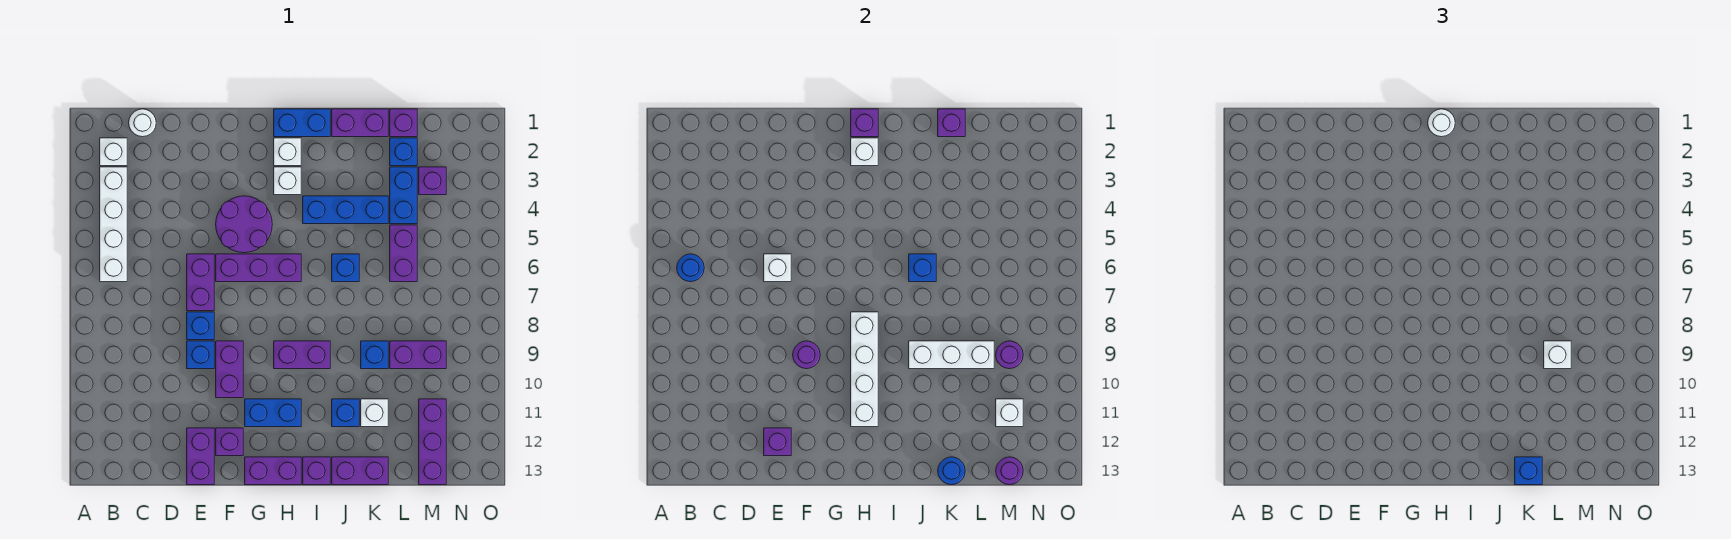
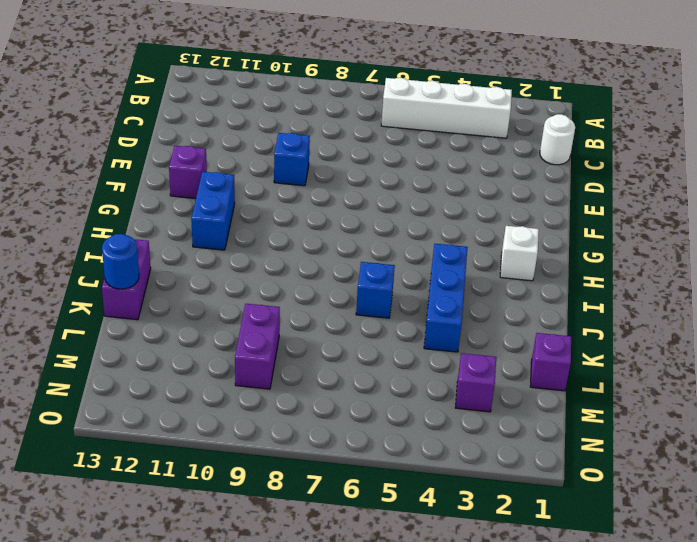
none -> white brick B2 level 1
none -> purple brick E6:E7 level 1
none -> blue brick E8 level 1
none -> purple brick E12:E13 level 1

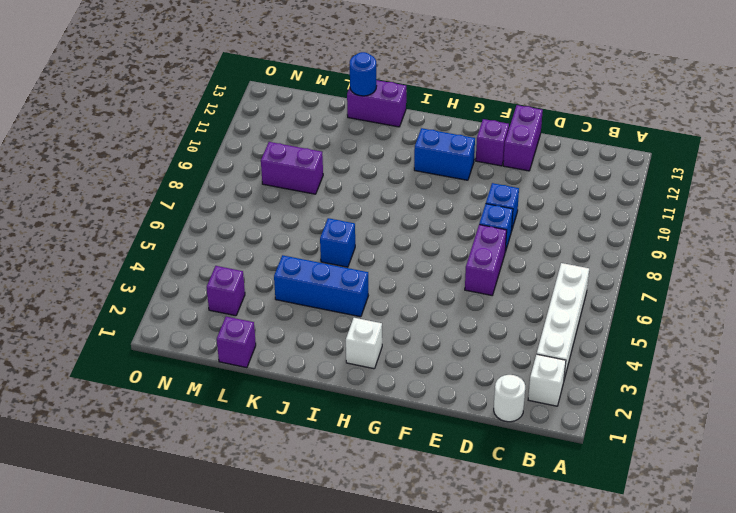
none -> purple round brick F4:G5 level 1
none -> purple brick F6:H6 level 1
none -> purple brick F9:F10 level 1
none -> purple brick G13:H13 level 1

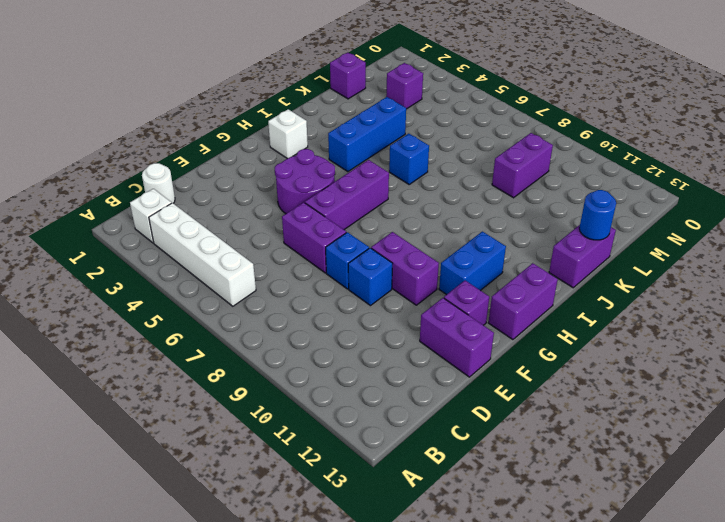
none -> blue brick H1:I1 level 1
none -> white brick H3 level 1
none -> purple brick H9:I9 level 1
none -> purple brick I13 level 1

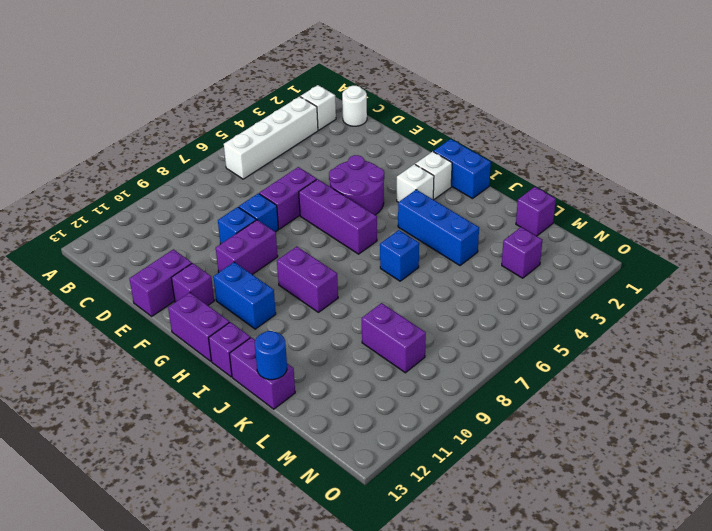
none -> purple brick J1:K1 level 1
none -> blue brick J11 level 1
none -> blue brick K9 level 1
none -> white brick K11 level 1

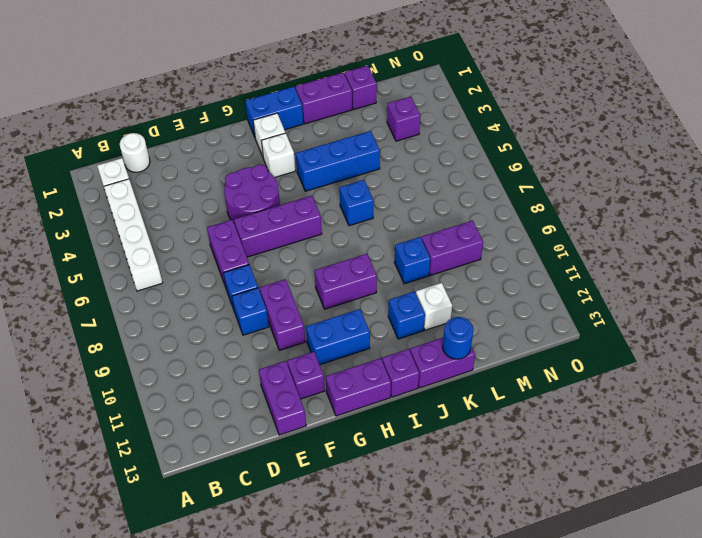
none -> blue brick L2 level 1
none -> blue brick L3:L4 level 1
none -> purple brick L5:L6 level 1
none -> purple brick M11:M13 level 1

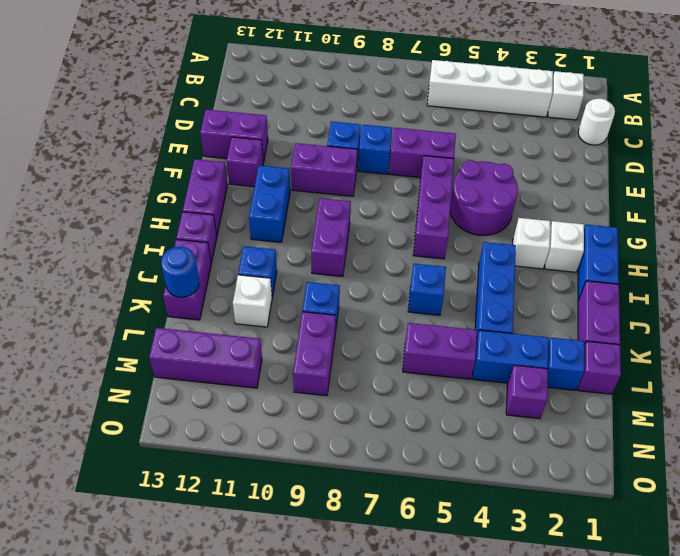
none -> blue round brick B6 level 2
none -> white brick E6 level 2
none -> purple brick E12 level 2
none -> purple round brick F9 level 2

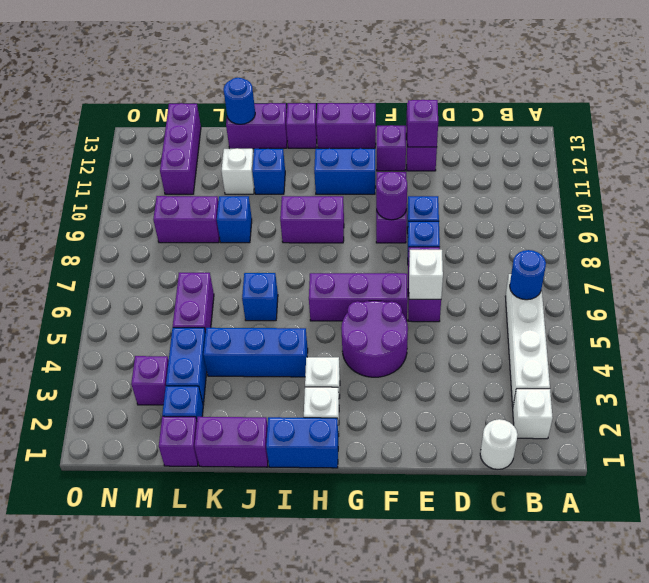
none -> purple brick H1 level 2
none -> white brick H2 level 2
none -> white brick H8:H11 level 2
none -> blue brick J6 level 2

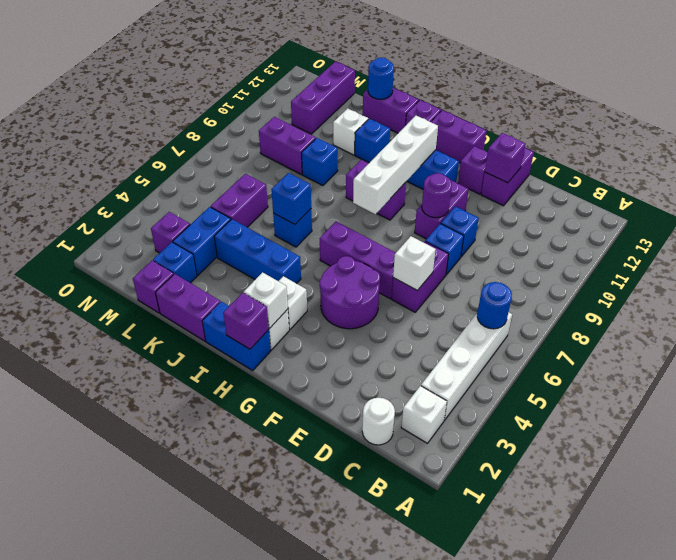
none -> white brick J9:L9 level 2
none -> purple brick K1 level 2
none -> purple round brick M9 level 2
none -> white brick M11 level 2

